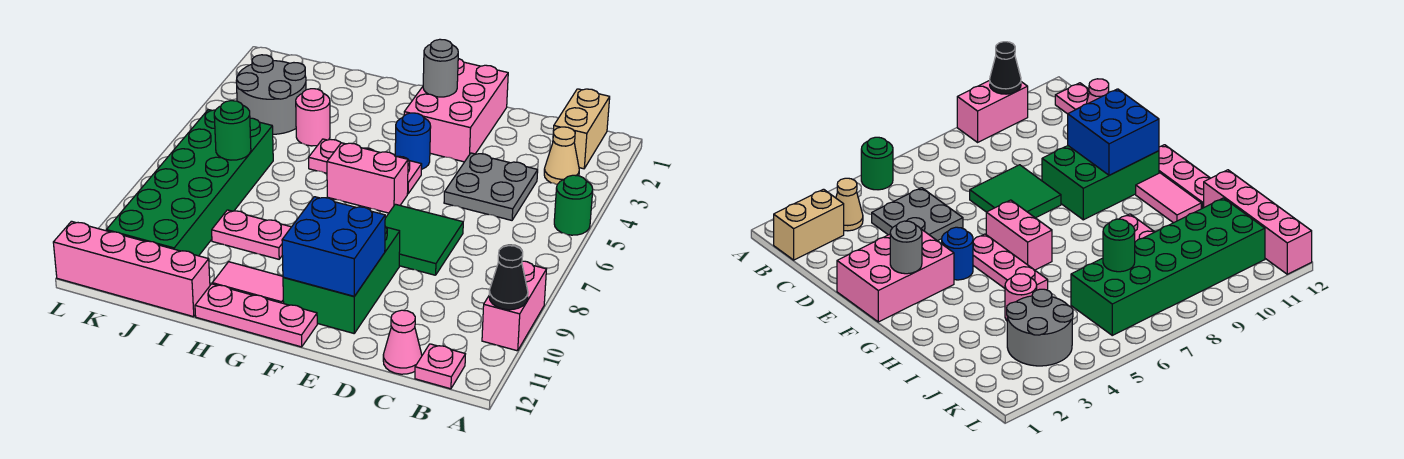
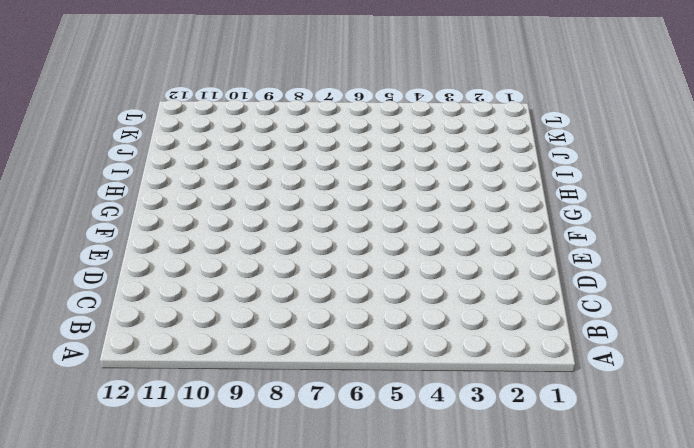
none -> green round brick A5 level 1
none -> pink brick A9:A10 level 1
none -> tan brick B1:B2 level 1

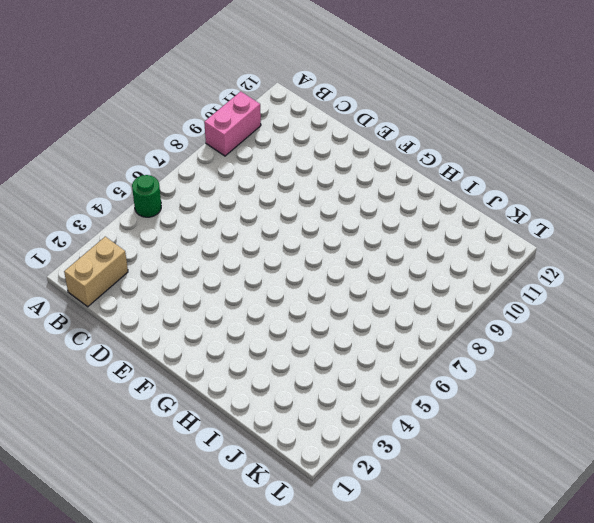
none -> tan cone B3 level 1
none -> pink plate B12 level 1
none -> grey plate C4:D5 level 1

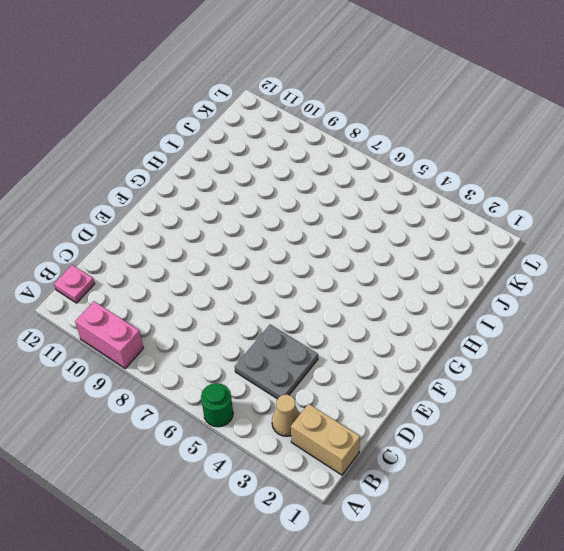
none -> pink cone C12 level 1
none -> green tile D7:E8 level 1
none -> pink brick E1:F3 level 1

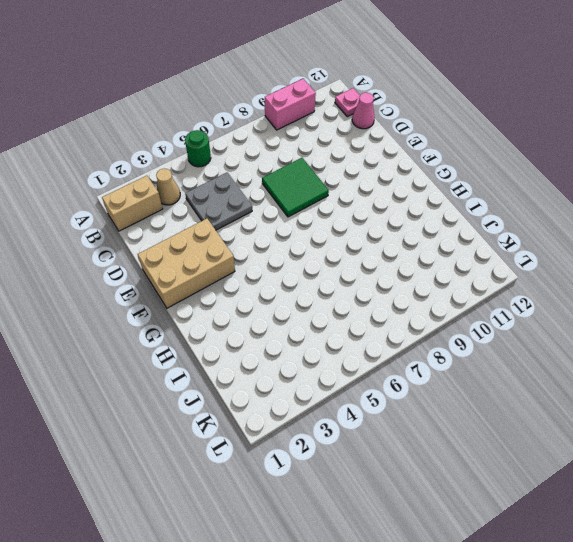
tan brick E1:F3 level 1 -> pink brick E1:F3 level 1
none -> green brick E9:F11 level 1
none -> blue round brick F4 level 1
none -> pink plate F5:H5 level 1

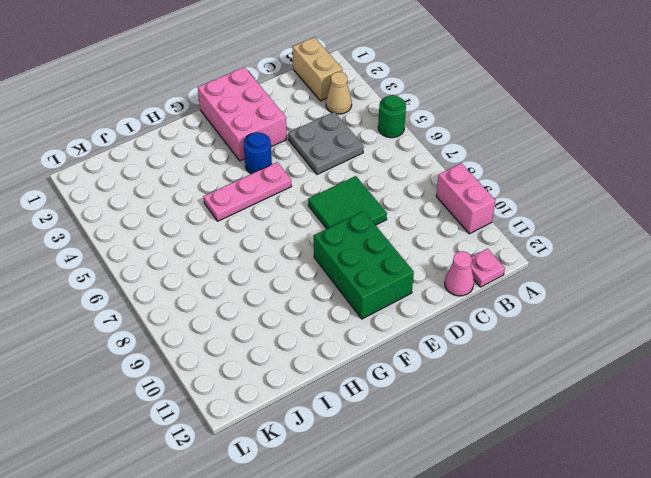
none -> pink brick F6:G6 level 1
none -> pink plate F12:H12 level 1
none -> pink tile G11:H11 level 1

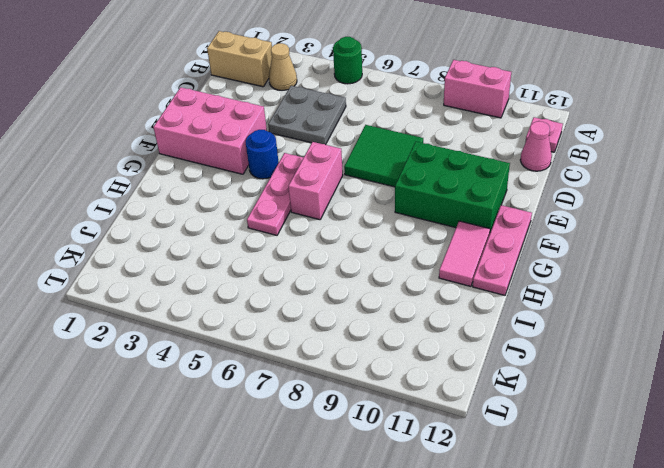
none -> pink plate H9:I9 level 1
none -> pink round brick I4 level 1
none -> pink brick I12:L12 level 1

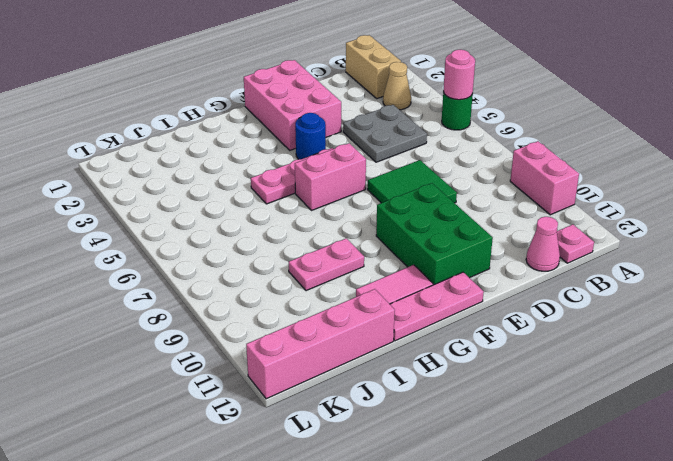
pink round brick A5 level 2 -> pink round brick I4 level 1
none -> grey round brick J3:K4 level 1
none -> green brick J6:K11 level 1
none -> black cone A10 level 2

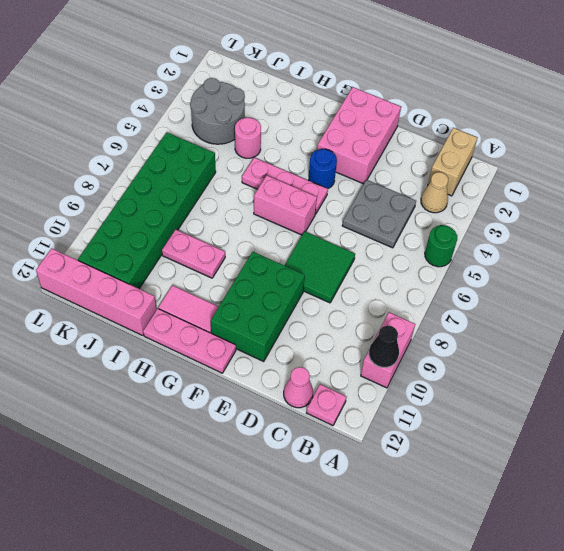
none -> blue brick E10:F11 level 2
none -> grey round brick F2 level 2
none -> green round brick J7 level 2

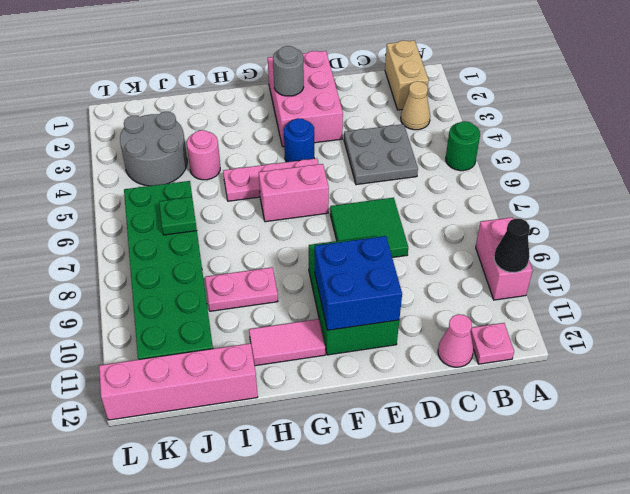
green plate J7 level 2 -> green round brick J7 level 2
none -> pink plate F12:H12 level 1

